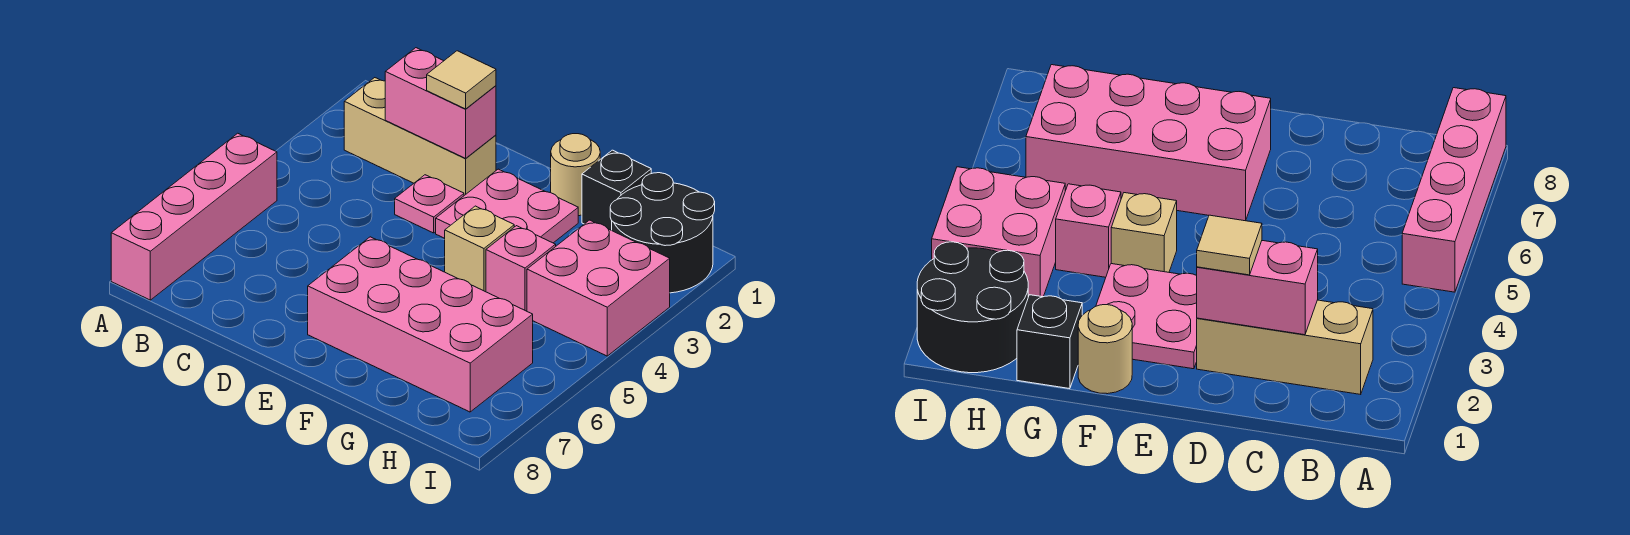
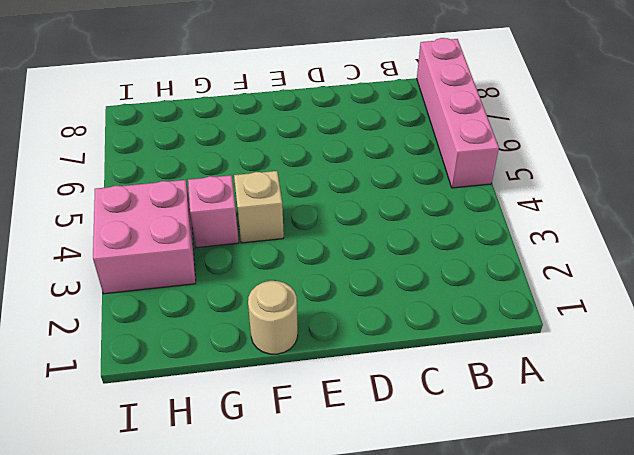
none -> tan brick B2:D2 level 1
none -> pink plate D3 level 1
none -> pink plate E2:F3 level 1

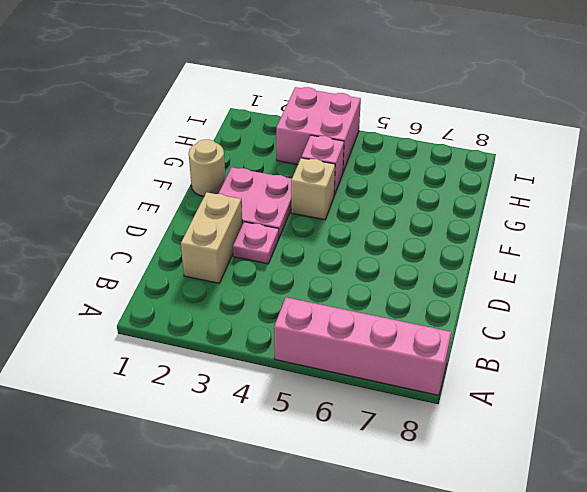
tan brick C2:D2 level 1 -> tan brick B2:D2 level 1
none -> pink brick E6:H7 level 1
none -> black brick G1 level 1
none -> black round brick H1:I2 level 1

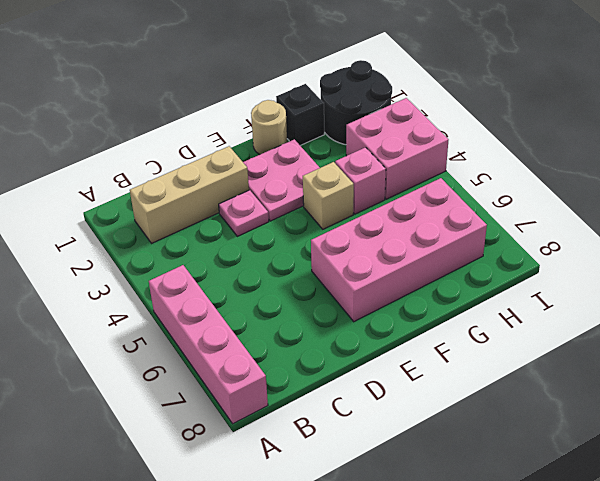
none -> pink brick C2:D2 level 2
none -> tan tile D2 level 3

